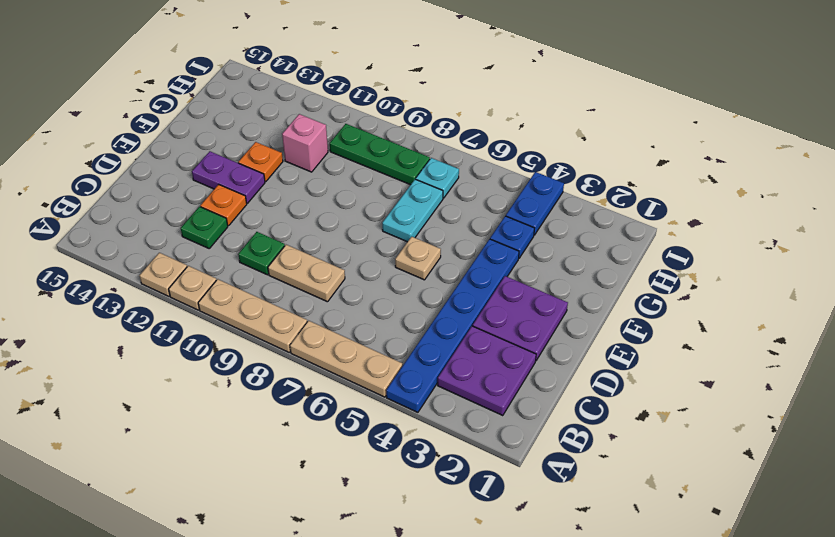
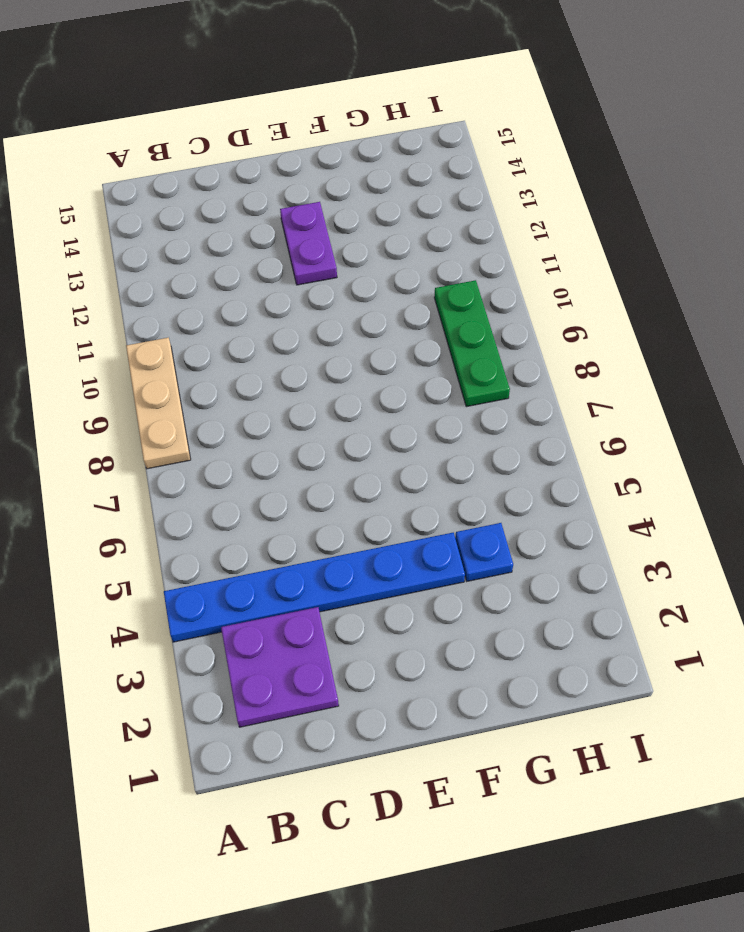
none -> tan plate A5:A7 level 1
none -> tan plate A11 level 1
none -> tan plate A12 level 1

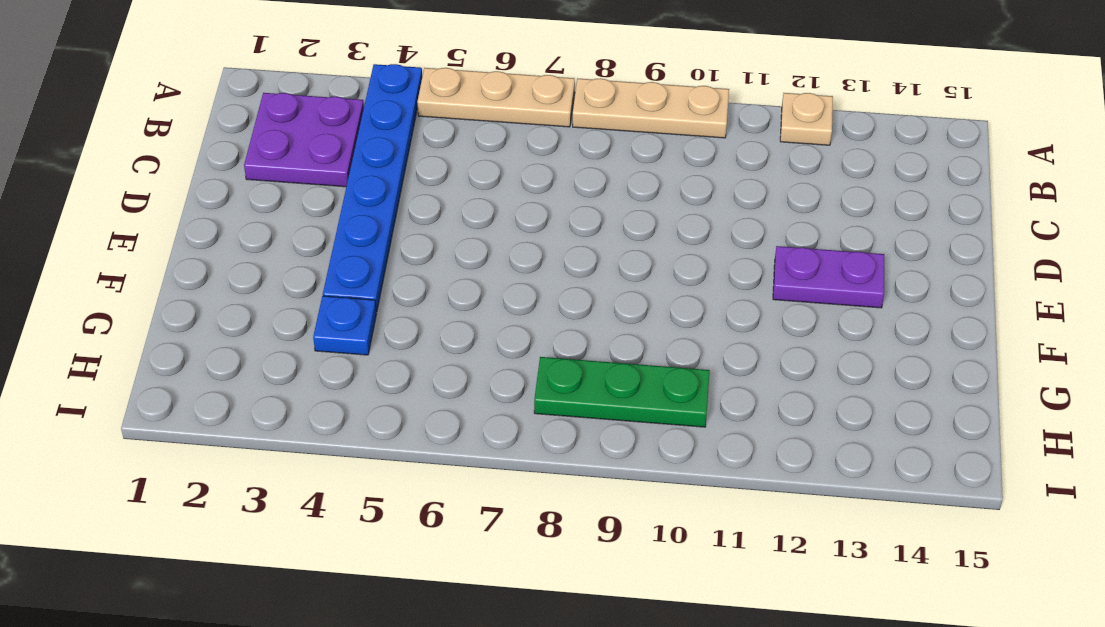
none -> tan plate A11 level 1
none -> tan plate C8:C9 level 1
none -> green plate C10 level 1

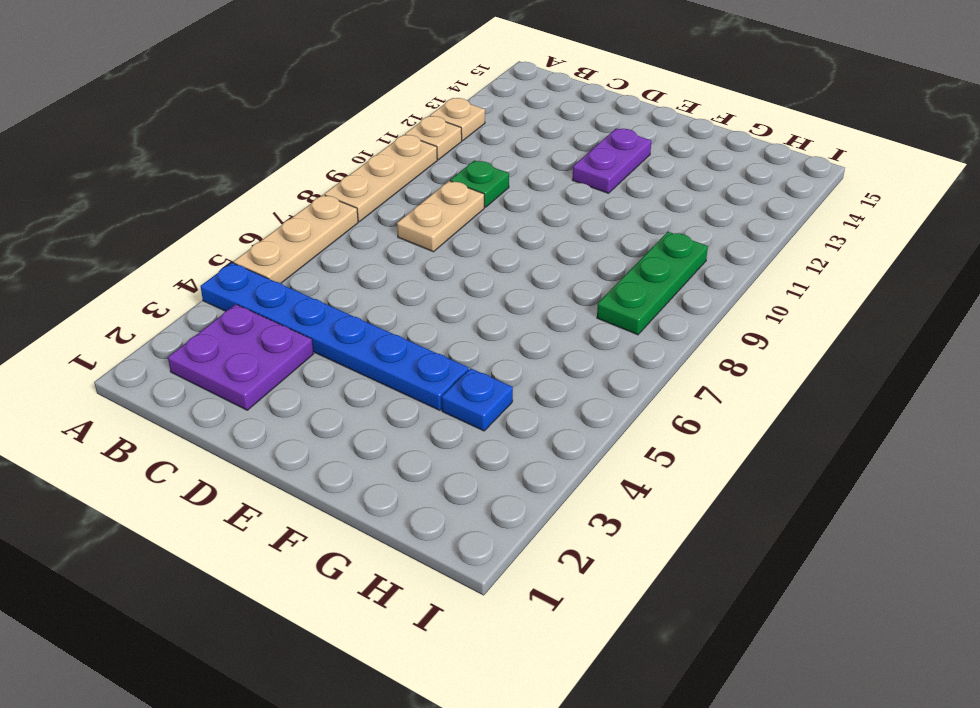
none -> green plate C12 level 1
none -> purple plate D2:E3 level 1
none -> orange plate D12 level 1

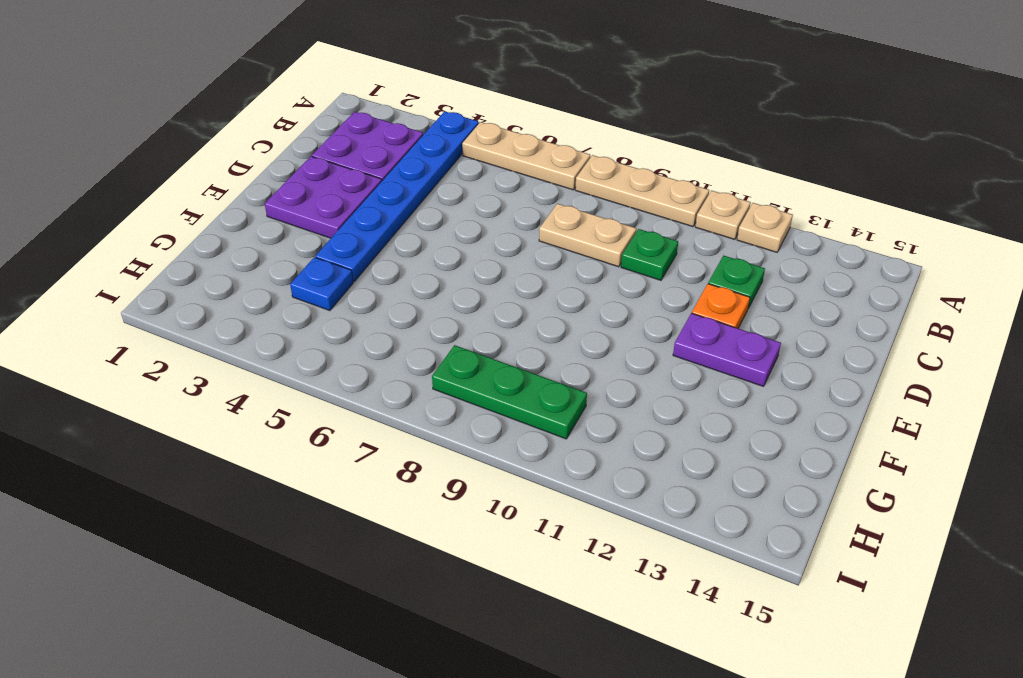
none -> tan plate E6 level 1
none -> cyan plate F7:G7 level 1
none -> orange plate F12 level 1

